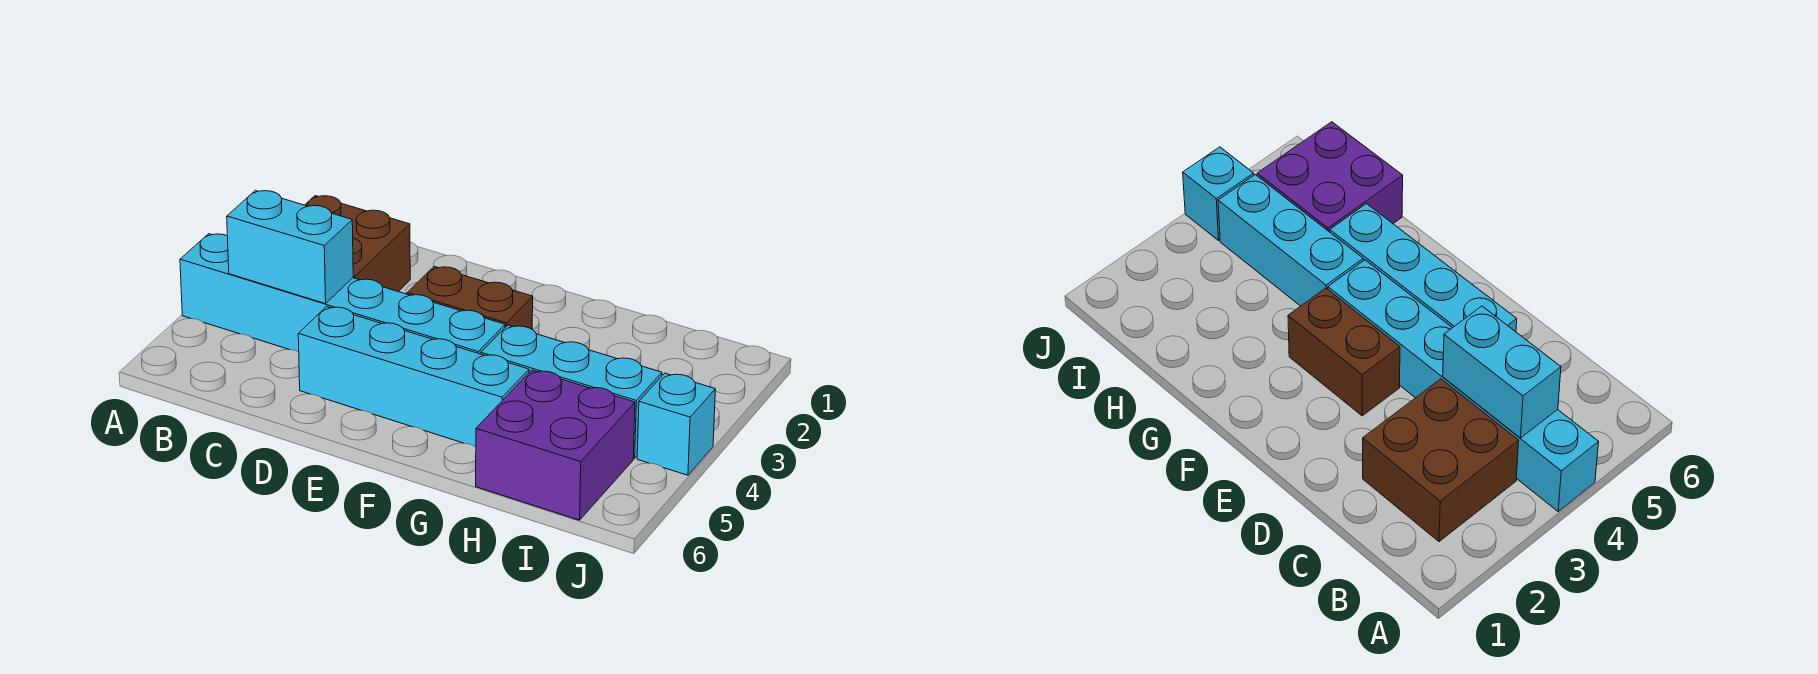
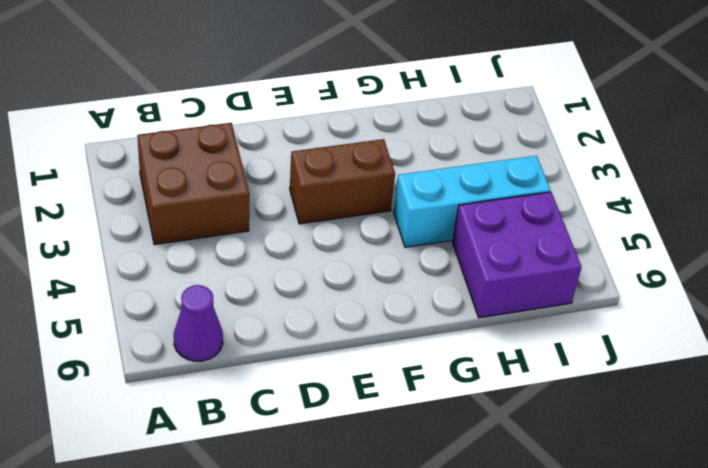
purple cone B6 level 1 -> none
none -> cyan brick A4:F4 level 1
none -> cyan brick D5:G5 level 1

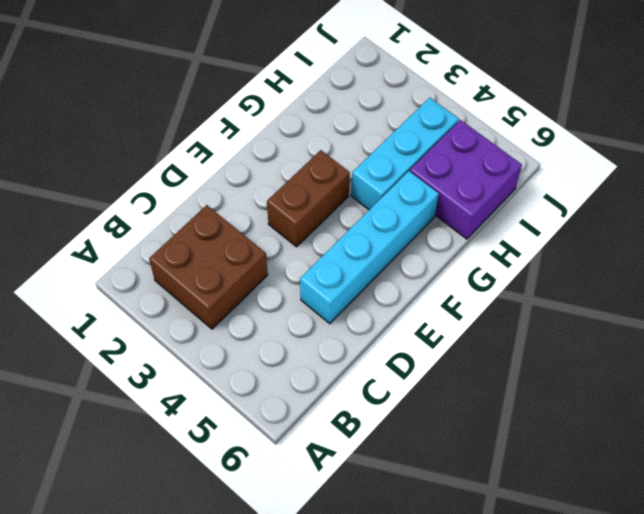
none -> cyan brick A4:F4 level 1
none -> cyan brick J4 level 1

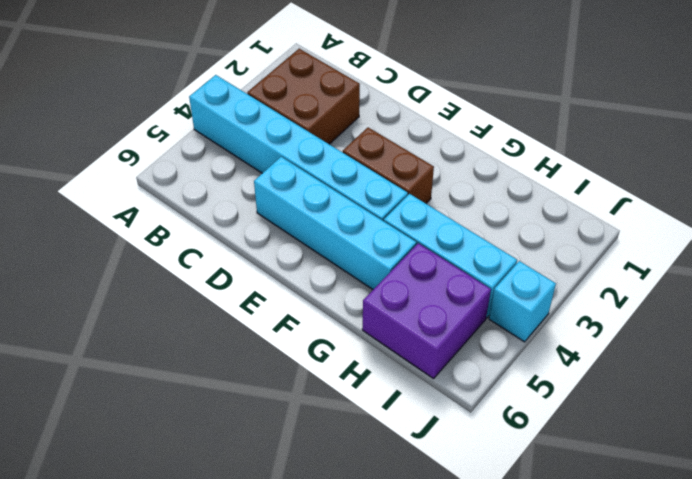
none -> cyan brick B4:C4 level 2

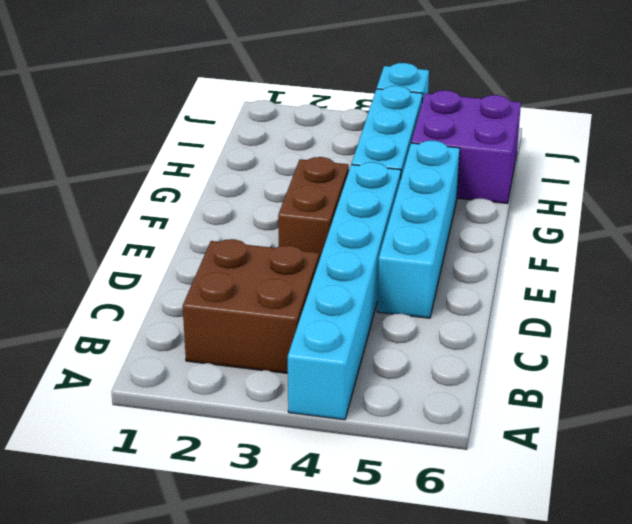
none -> cyan brick B4:C4 level 2

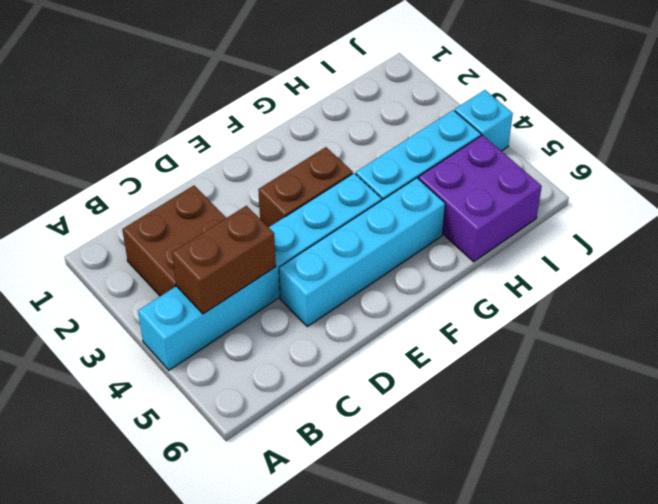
brown brick B4:C4 level 2 -> cyan brick B4:C4 level 2

